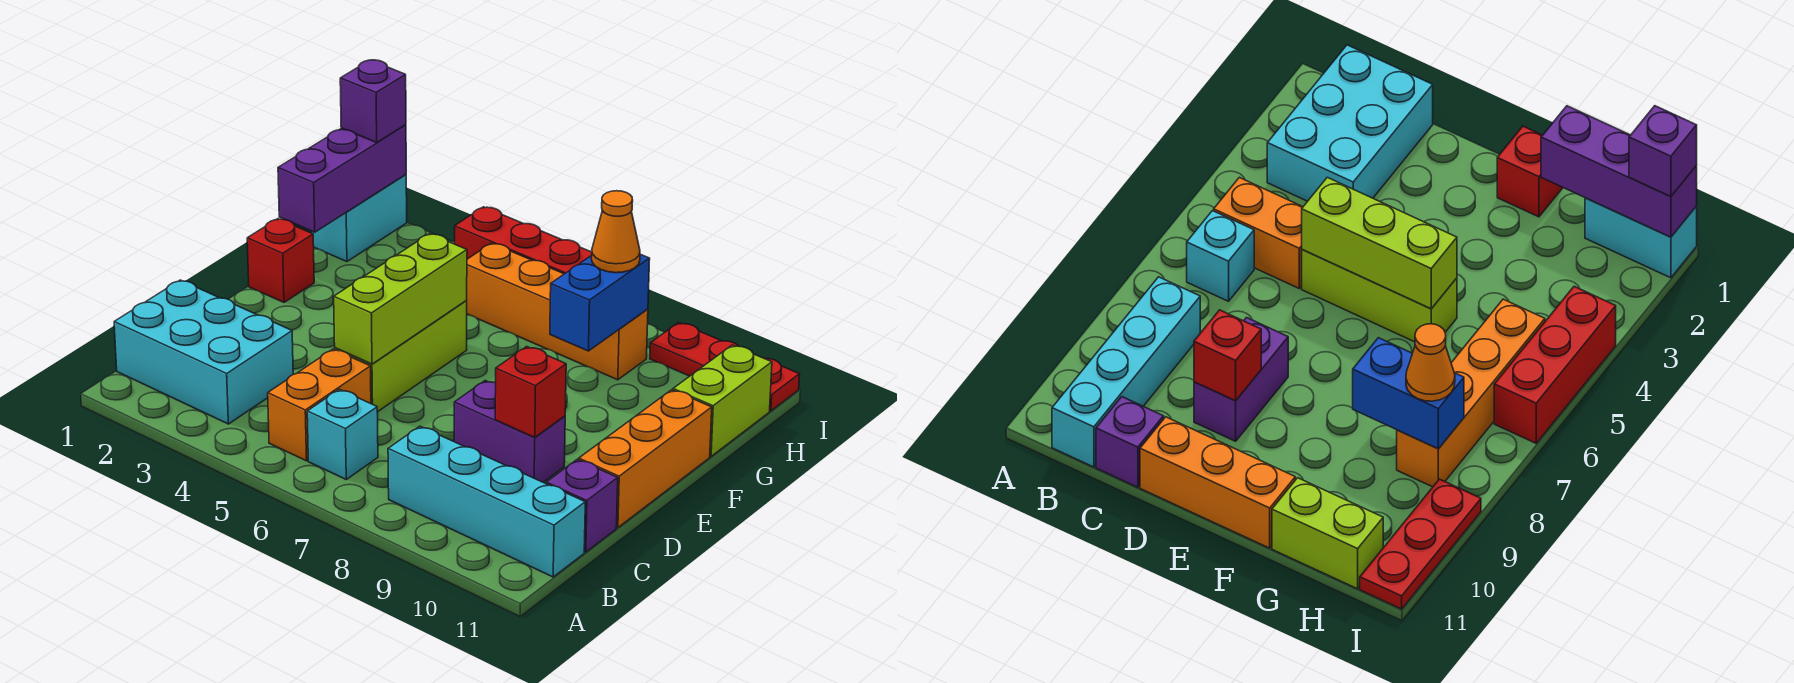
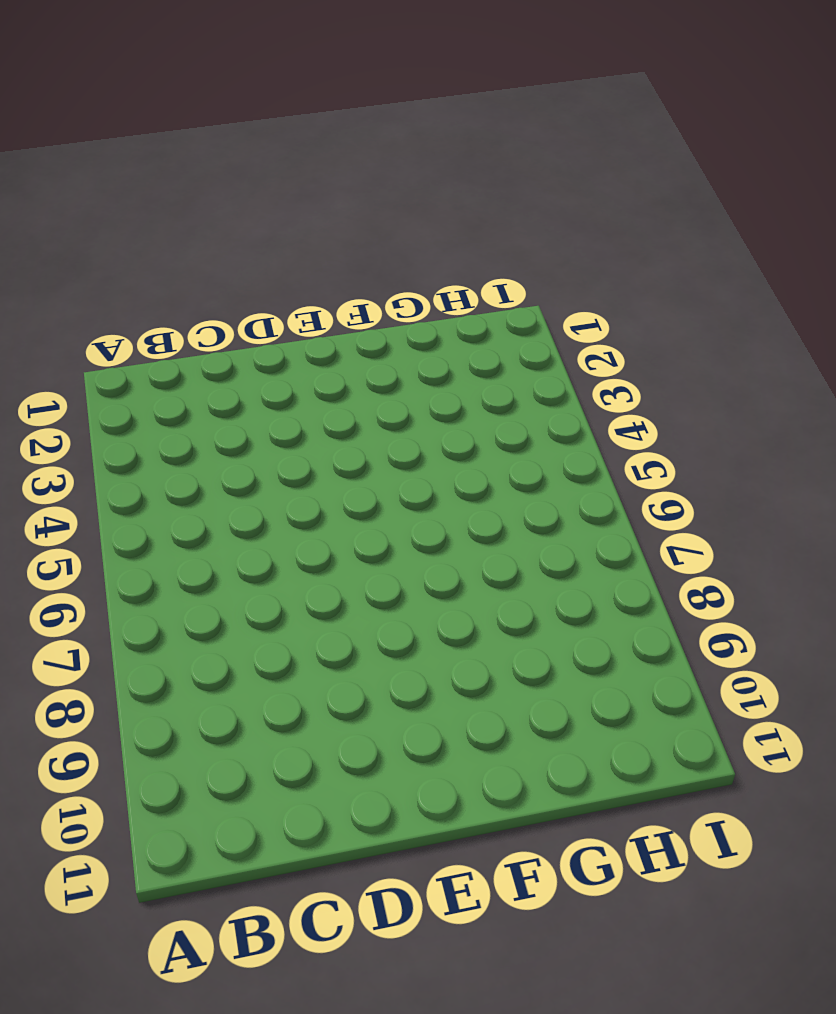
none -> cyan brick B1:C3 level 1
none -> orange brick B5:C5 level 1
none -> cyan brick B6 level 1

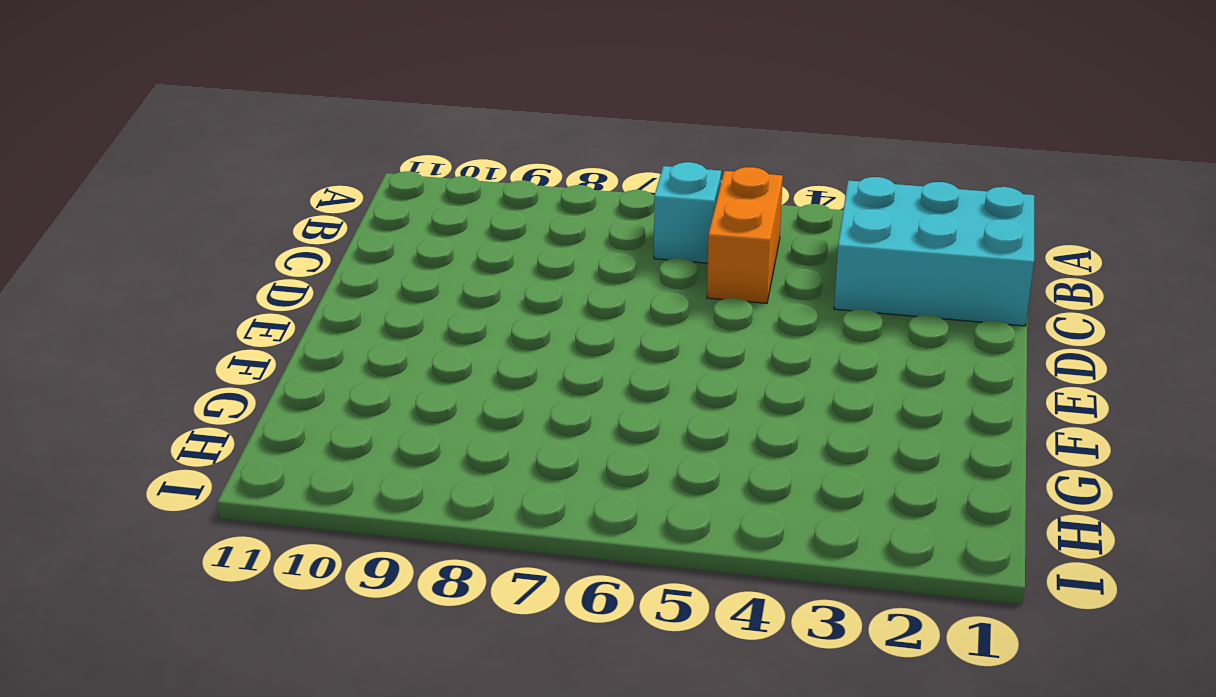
none -> cyan brick B8:B11 level 1
none -> purple brick C11 level 1
none -> lime brick D5:F5 level 1

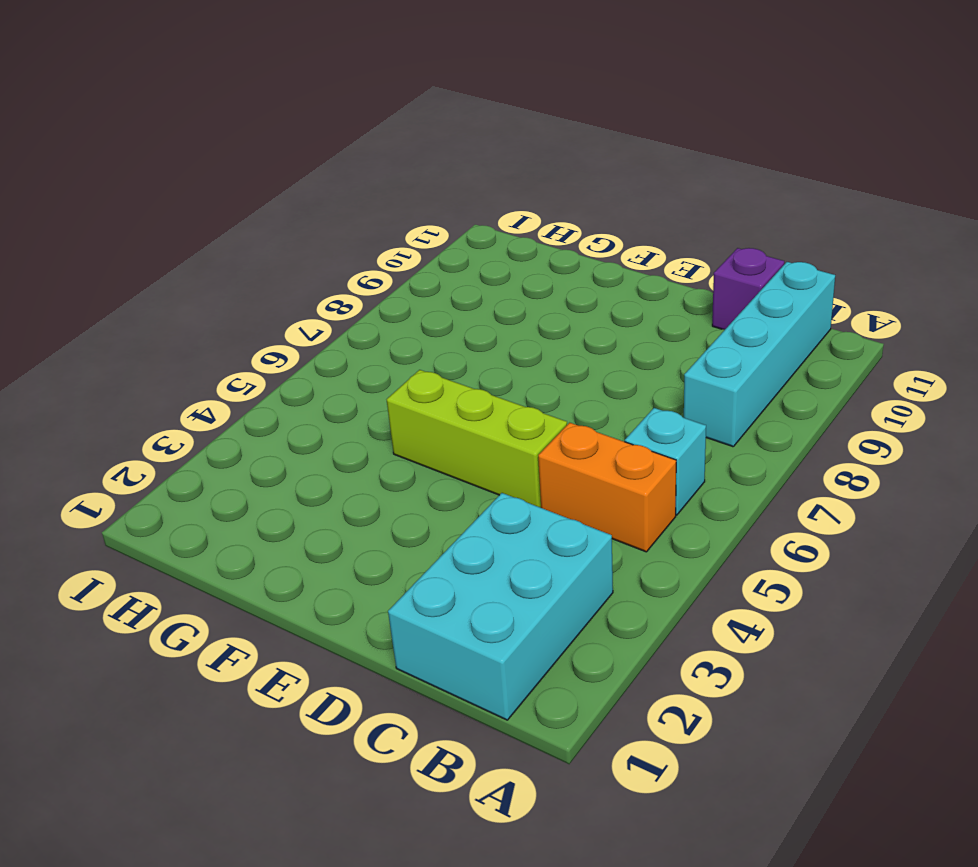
none -> purple brick D8:D9 level 1
none -> orange brick D11:F11 level 1
none -> red brick F1 level 1

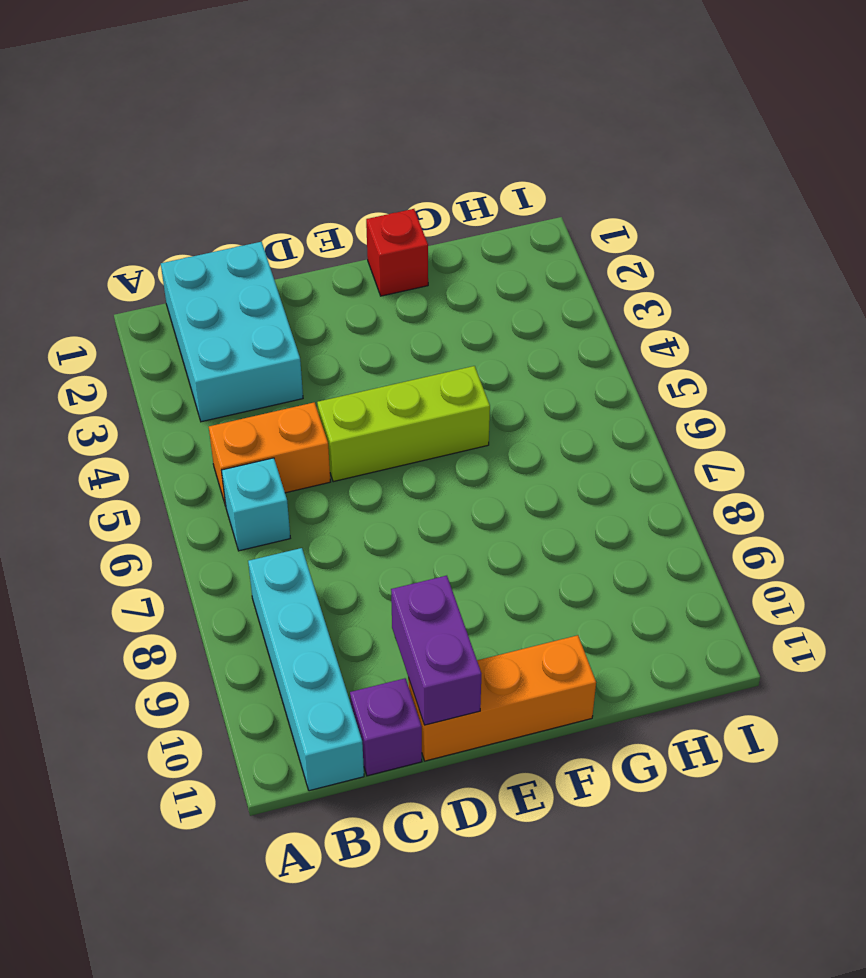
purple brick D10:D11 level 2 -> purple brick D8:D9 level 1
none -> lime brick G11:H11 level 1
none -> cyan brick H1:I1 level 1
none -> orange brick H5:H8 level 1

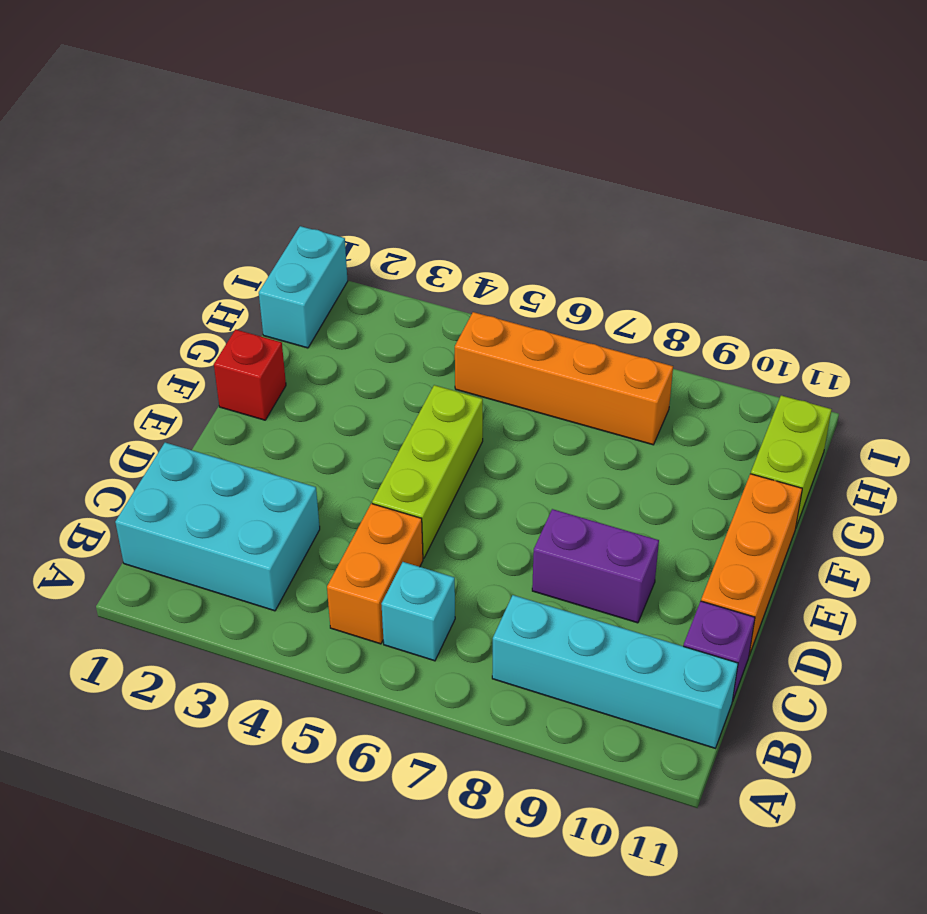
none -> red brick I4:I6 level 1
none -> red plate I9:I11 level 1
none -> lime brick D5:F5 level 2

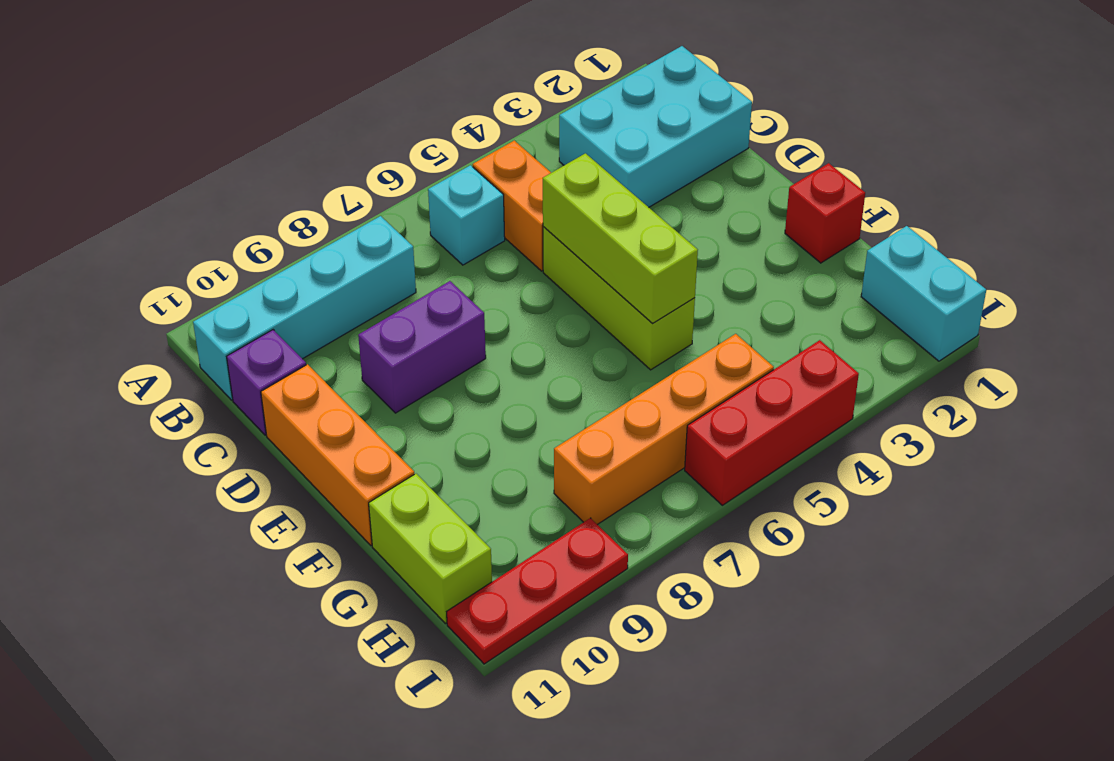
none -> red brick D9 level 2
none -> purple brick G1:I1 level 2
none -> blue brick G8:H8 level 2

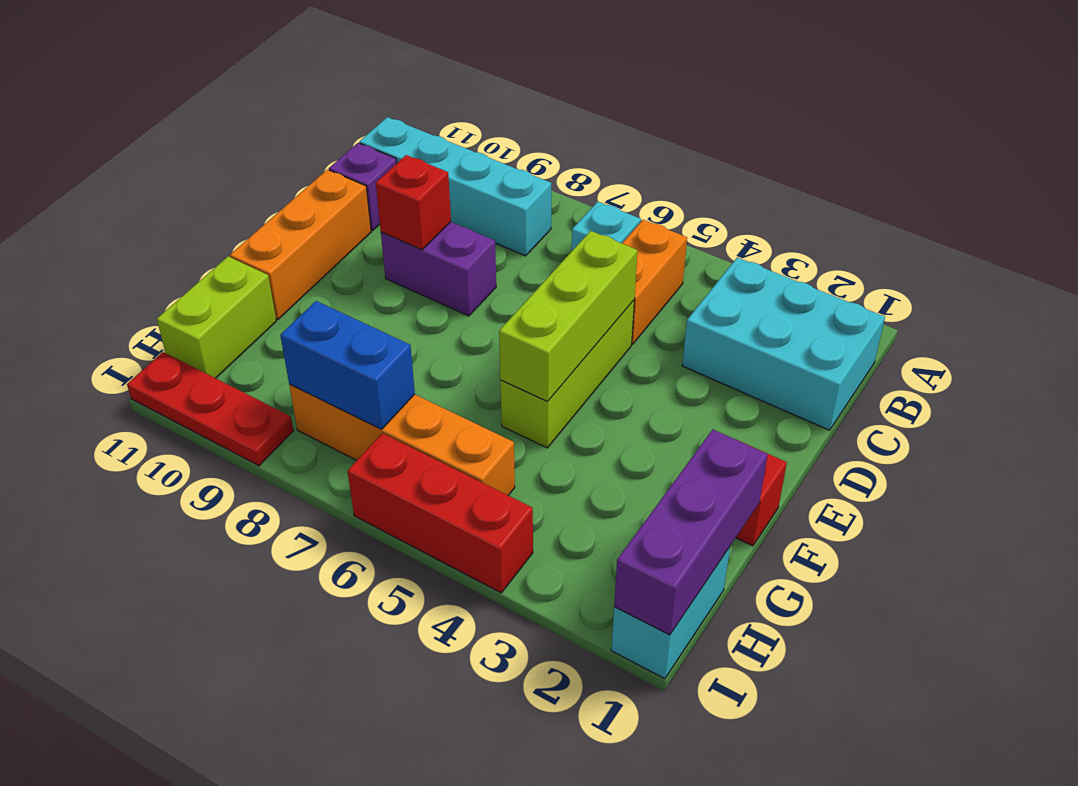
blue brick H7:H8 level 2 -> blue brick G8:H8 level 2
none -> orange cone H8 level 3
none -> purple brick I1 level 3

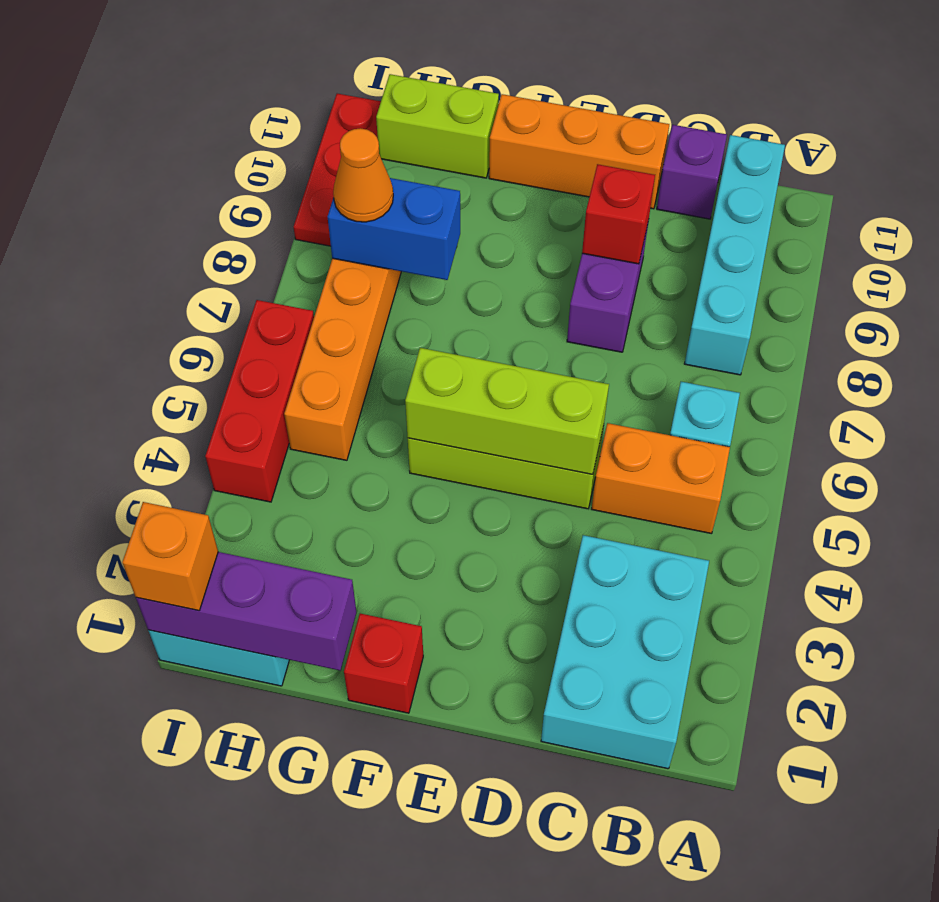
orange brick I1 level 3 -> purple brick I1 level 3

